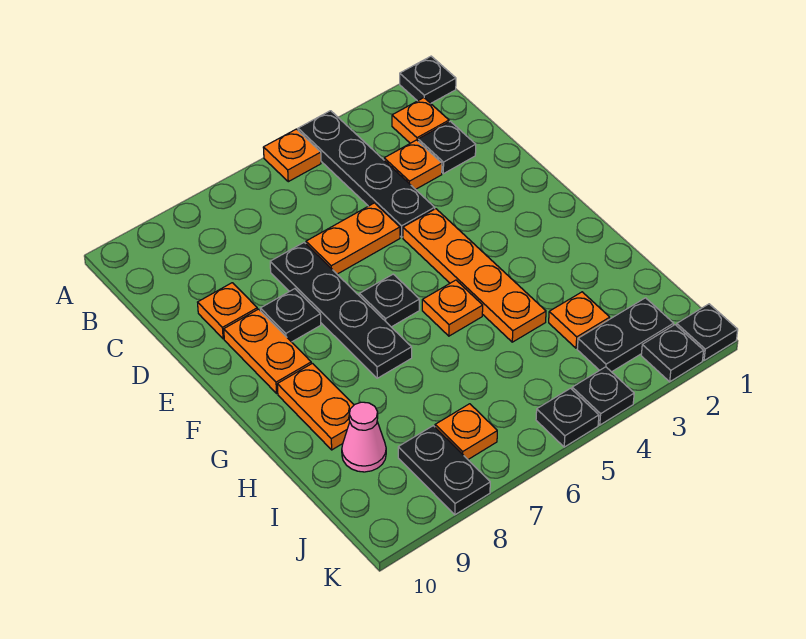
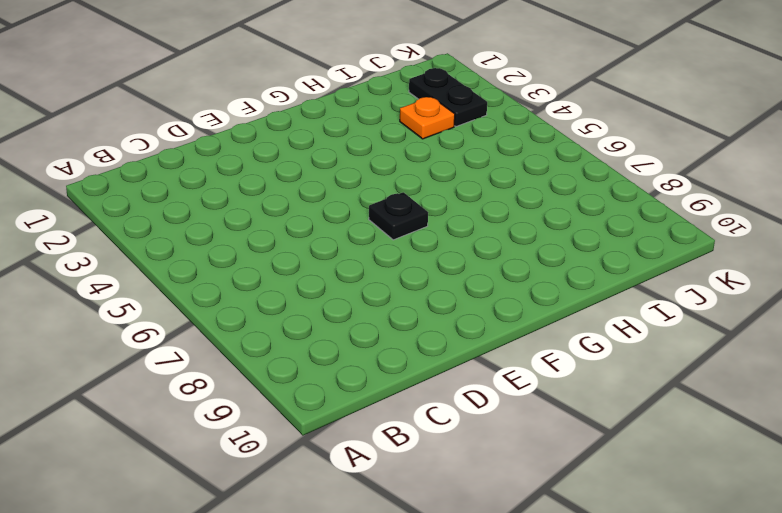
none -> black plate A1 level 1
none -> black plate A4:D4 level 1
none -> orange plate A5 level 1

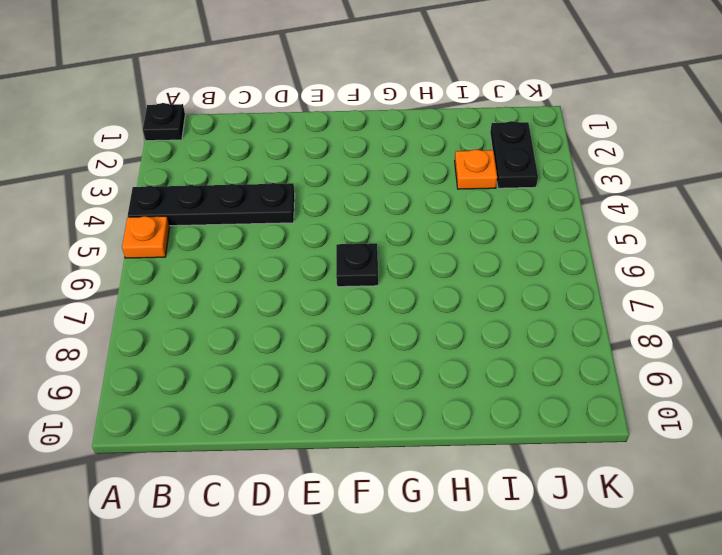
none -> orange plate B2 level 1
none -> black plate C2 level 1
none -> orange plate C3 level 1

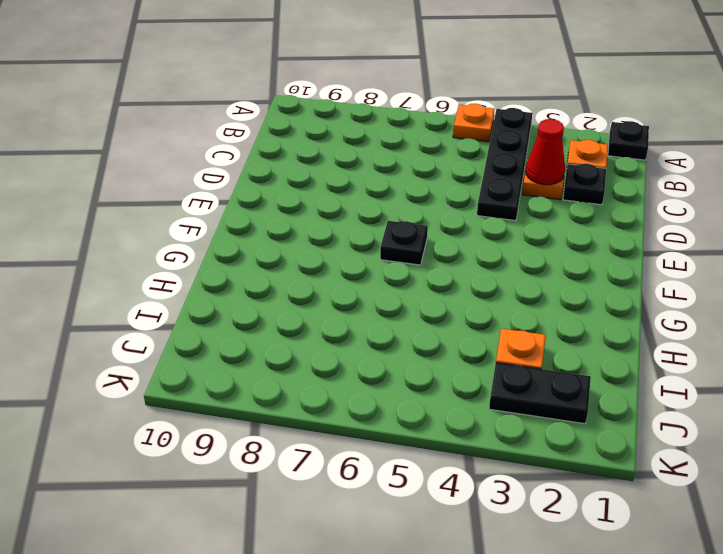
red cone C3 level 2 -> none
none -> orange plate D5:D6 level 1
none -> black plate D7:G7 level 1
none -> orange plate D9 level 1

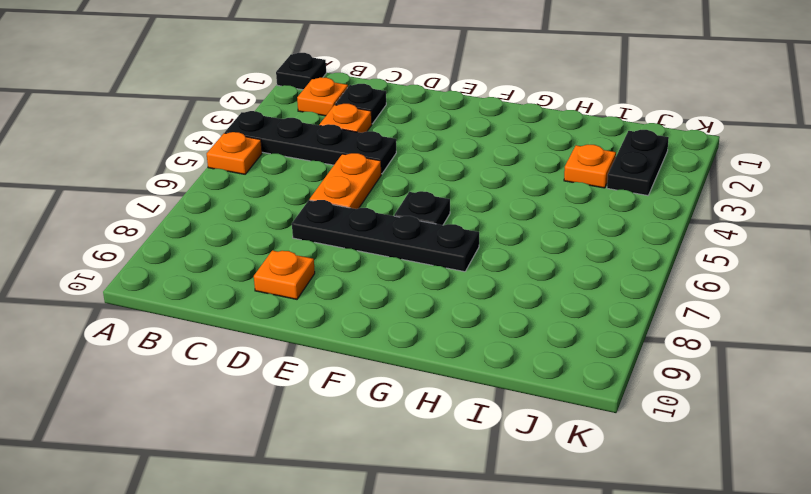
none -> orange plate E4:H4 level 1
none -> black plate E8 level 1
none -> orange plate E9:F9 level 1

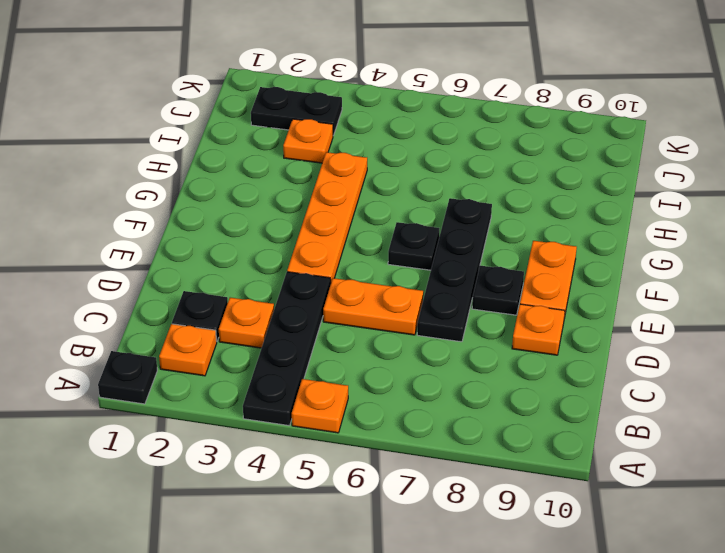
none -> orange plate G5 level 1
none -> orange plate G9:H9 level 1
none -> pink cone I9 level 1

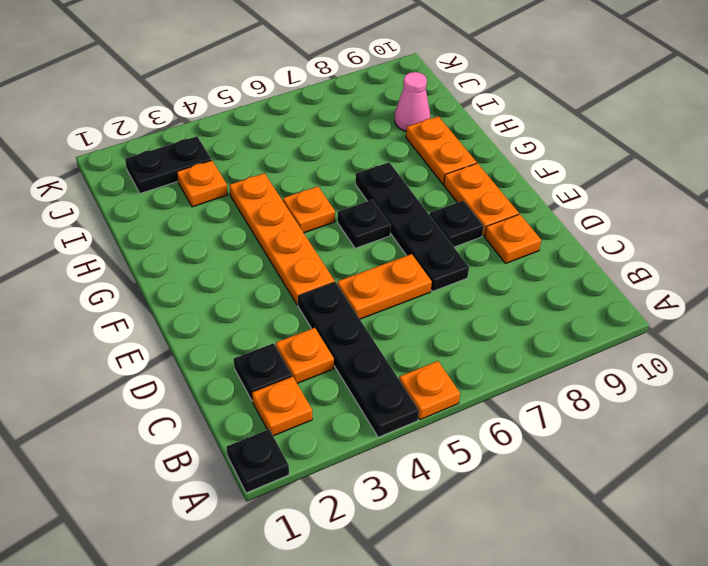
none -> orange plate J7 level 1
none -> black plate J8:K8 level 1
none -> black plate K1 level 1

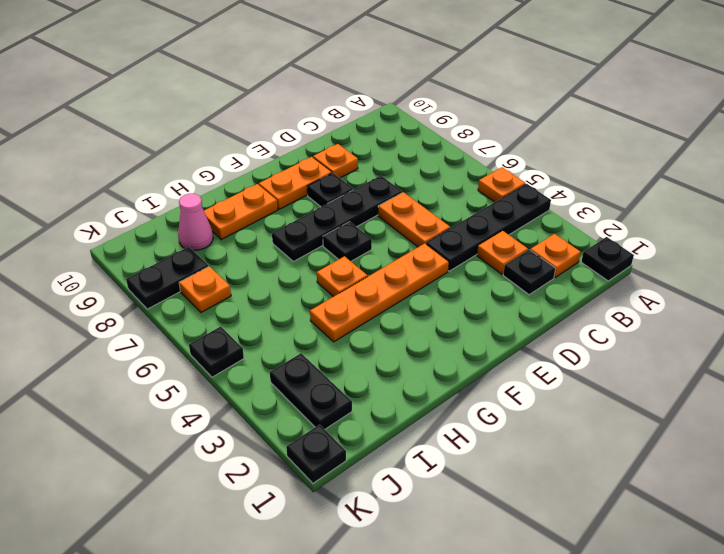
none -> orange plate I3 level 1
none -> black plate K2 level 1
none -> black plate K4 level 1

